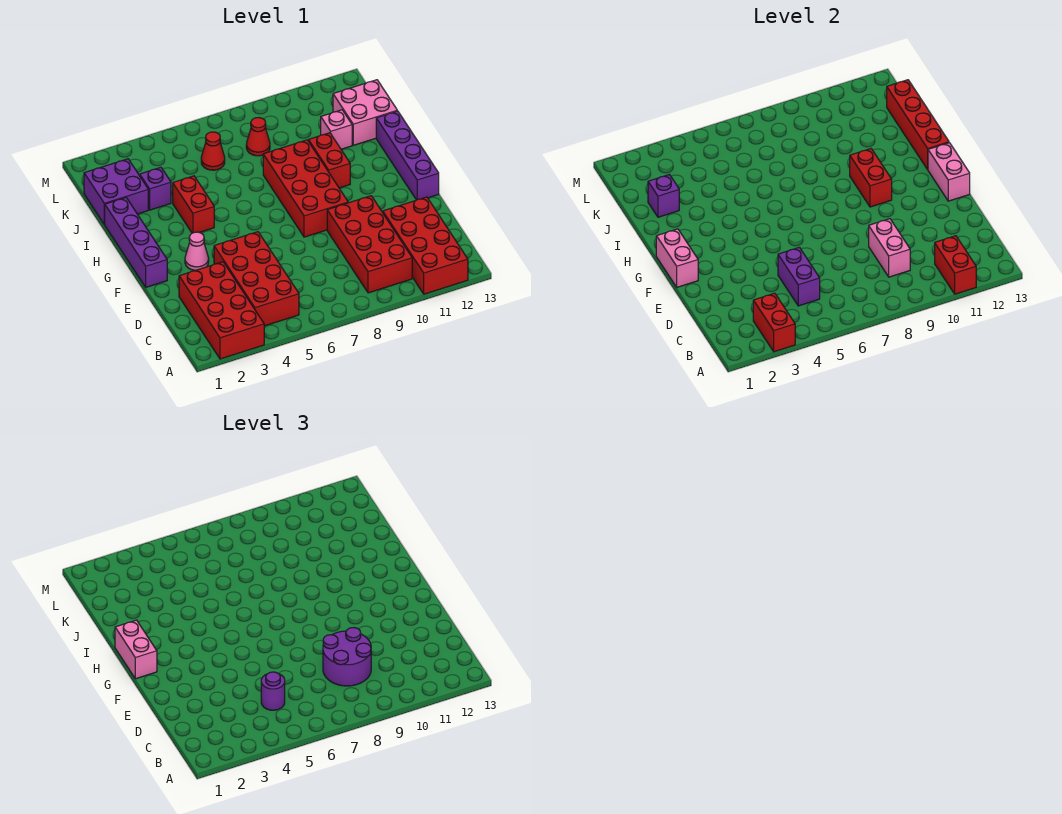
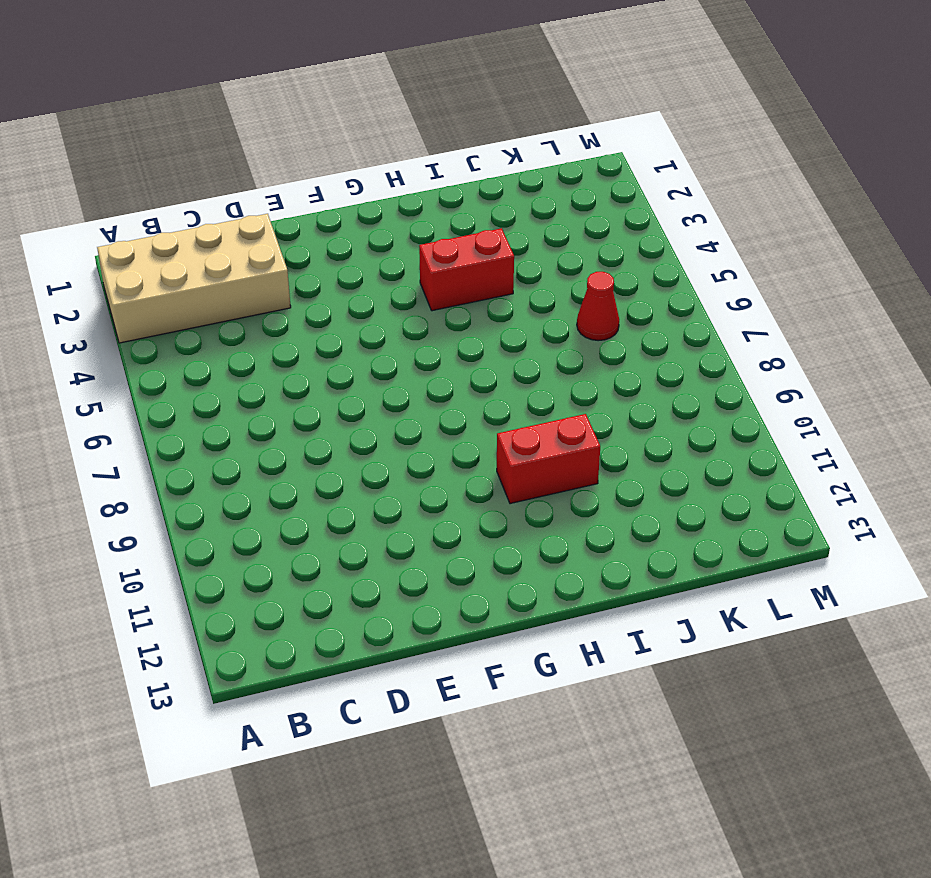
tan brick A2:D3 level 1 -> red brick A2:D3 level 1
none -> red brick A11:D12 level 1
none -> red brick B4:E5 level 1
none -> red brick B9:E10 level 1

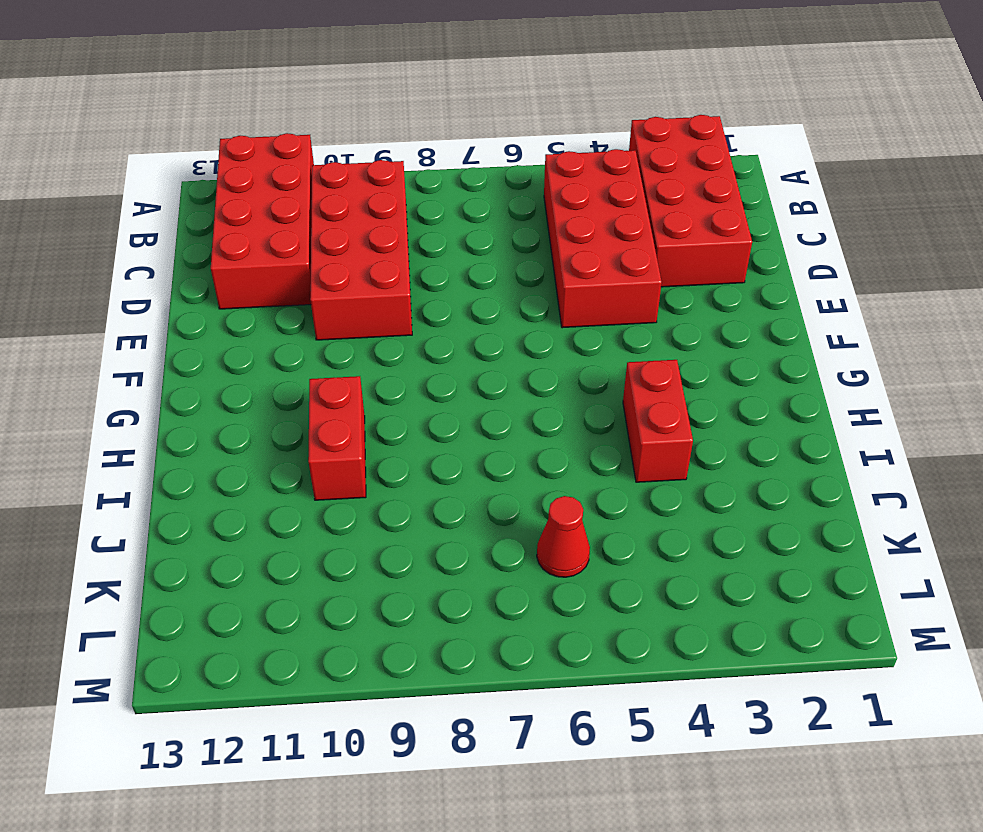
none -> purple brick F1:I1 level 1
none -> pink cone F3 level 1
none -> red brick F8:I9 level 1

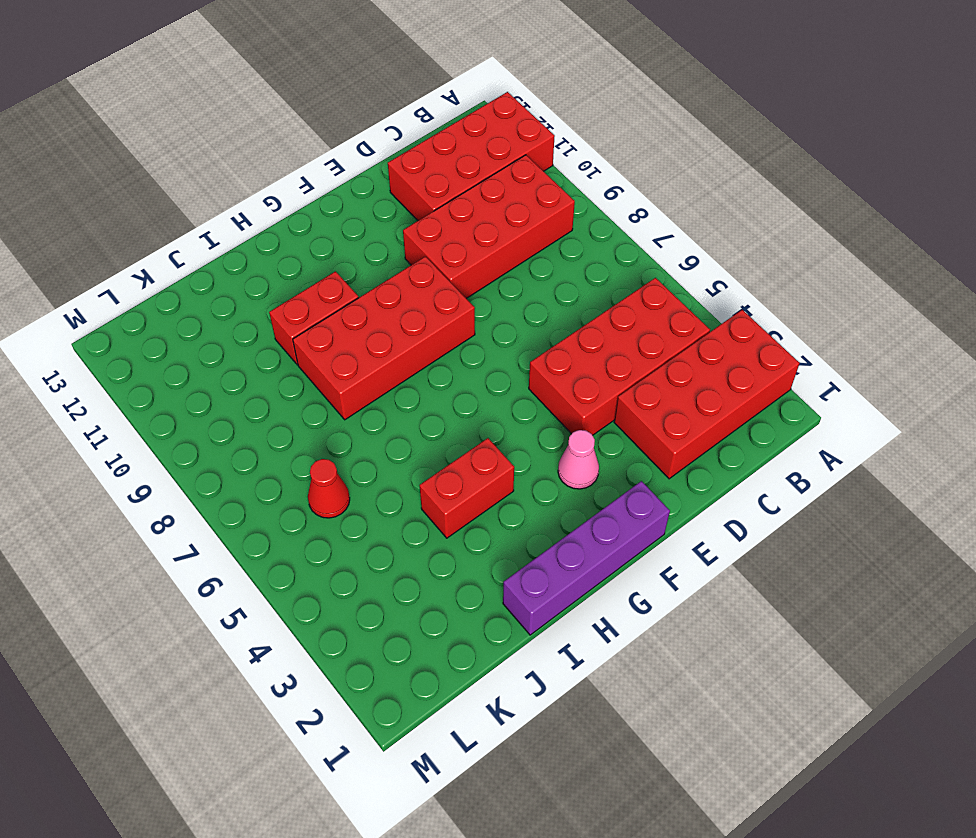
none -> purple brick F13:I13 level 1
none -> purple brick J1:K2 level 1
none -> purple brick J3 level 1

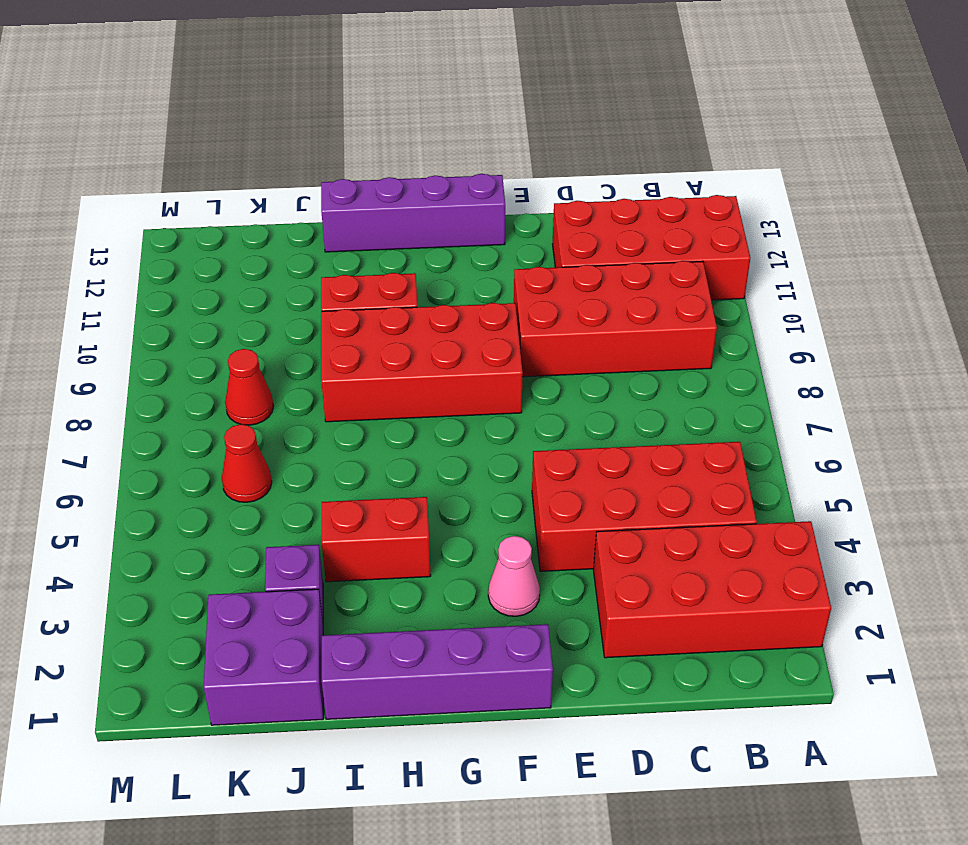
none -> pink brick J11 level 1
none -> pink brick J12:K13 level 1
none -> red brick A3:B3 level 2

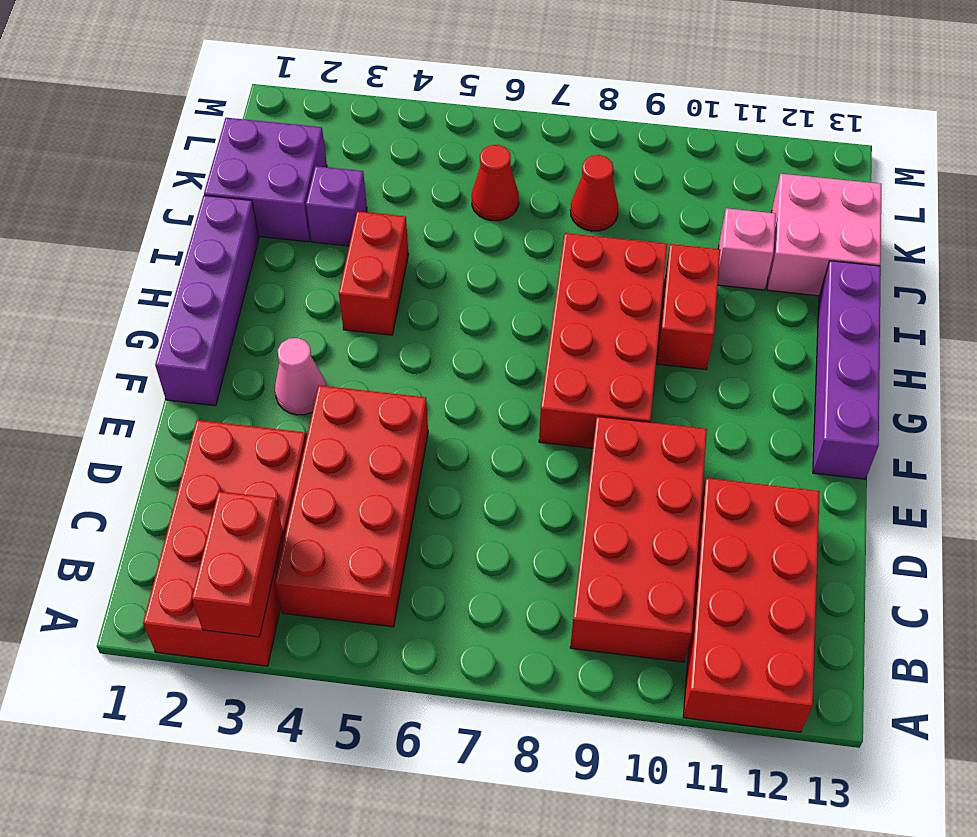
none -> red brick A11:B11 level 2
none -> purple brick C5:D5 level 2
none -> pink brick C9:D9 level 2

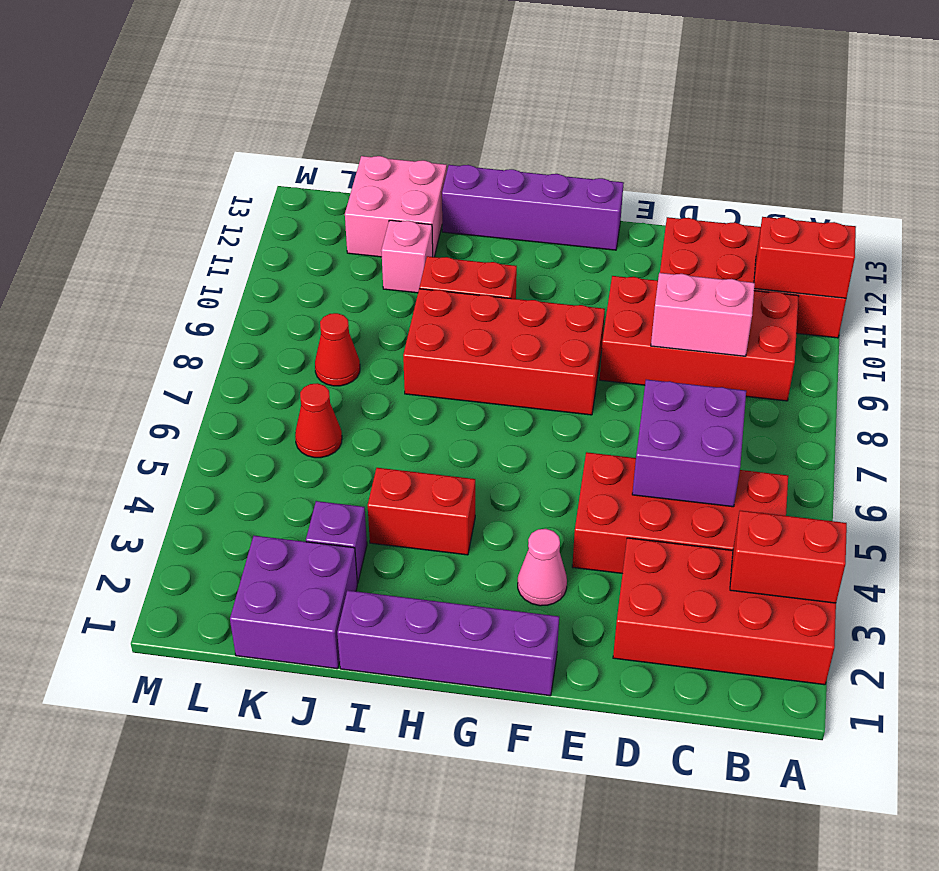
purple brick C5:D6 level 2 -> purple brick C5:D5 level 2
none -> pink brick F1:G1 level 2
none -> pink brick F13:G13 level 2
none -> red brick G10:H10 level 2

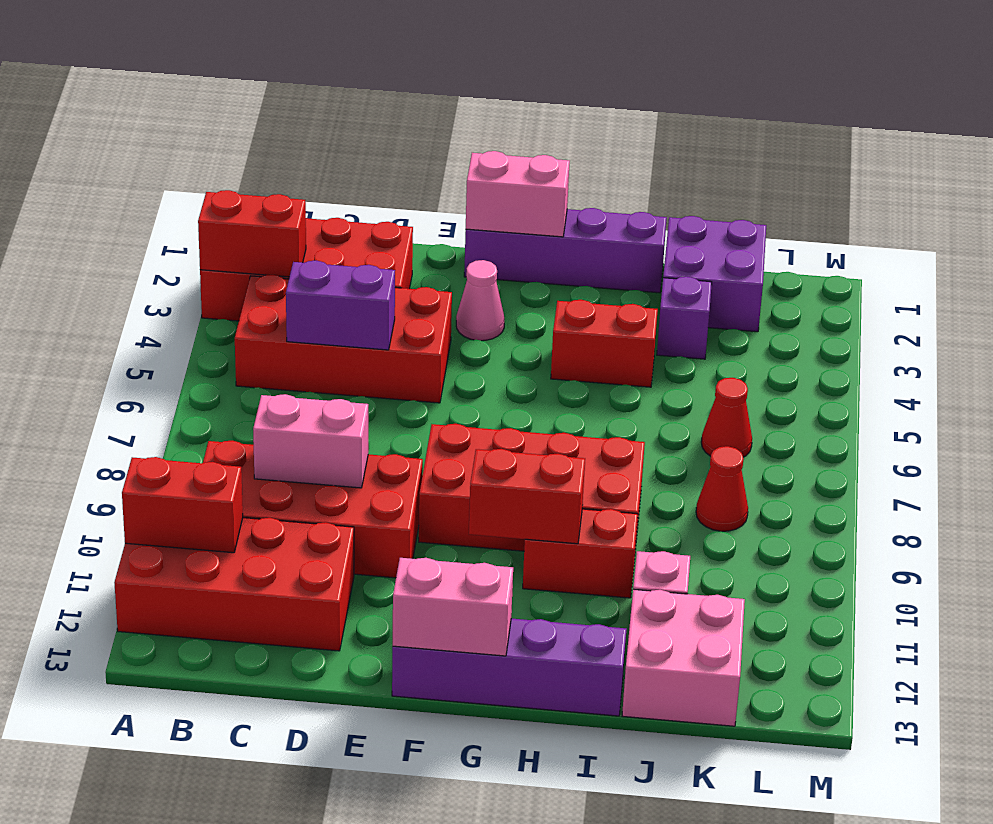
none -> red brick H13:K13 level 2
none -> purple brick J2 level 2
none -> purple round brick C5 level 3

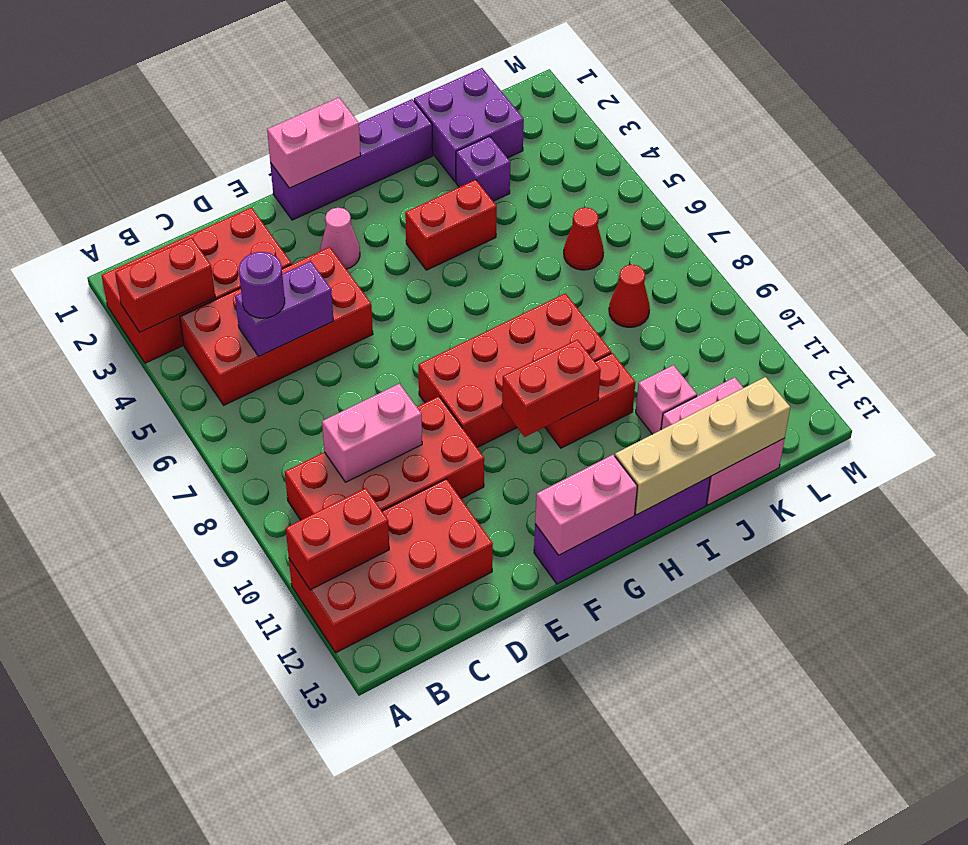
tan brick H13:K13 level 2 -> red brick H13:K13 level 2
none -> purple brick J2 level 2
none -> purple round brick C8:D9 level 3
none -> pink brick G1:H1 level 3

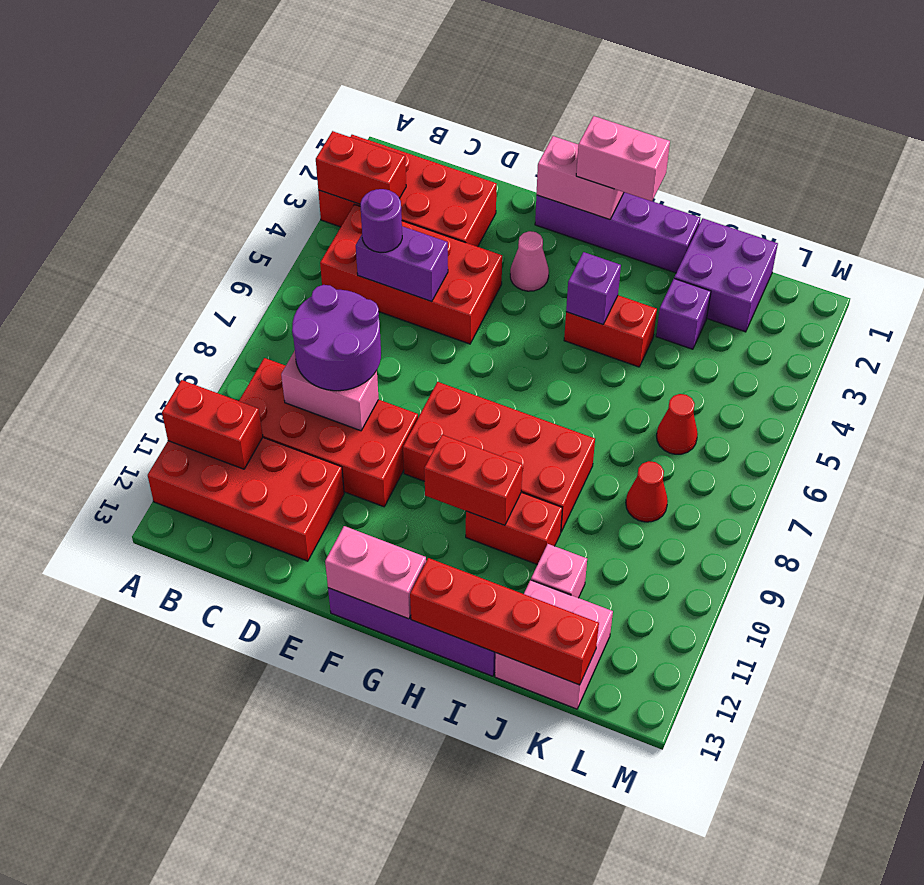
purple brick H4 level 2 -> purple brick J2 level 2

